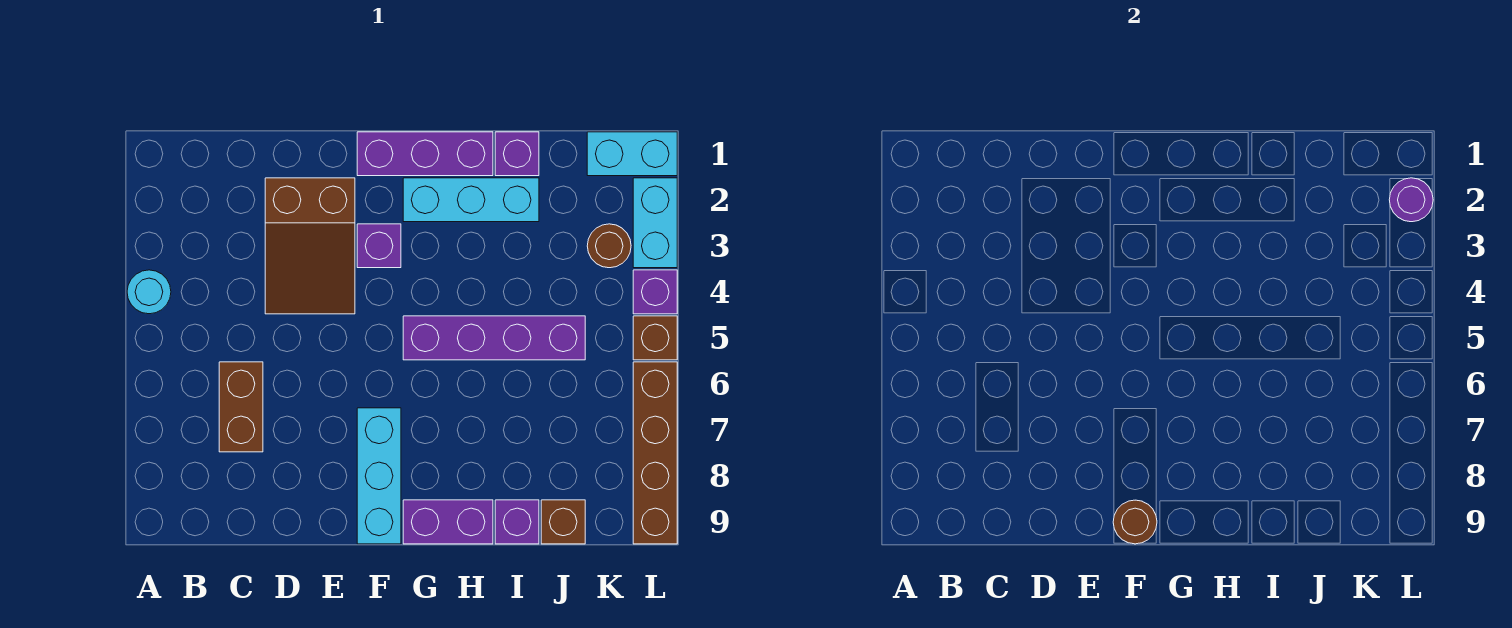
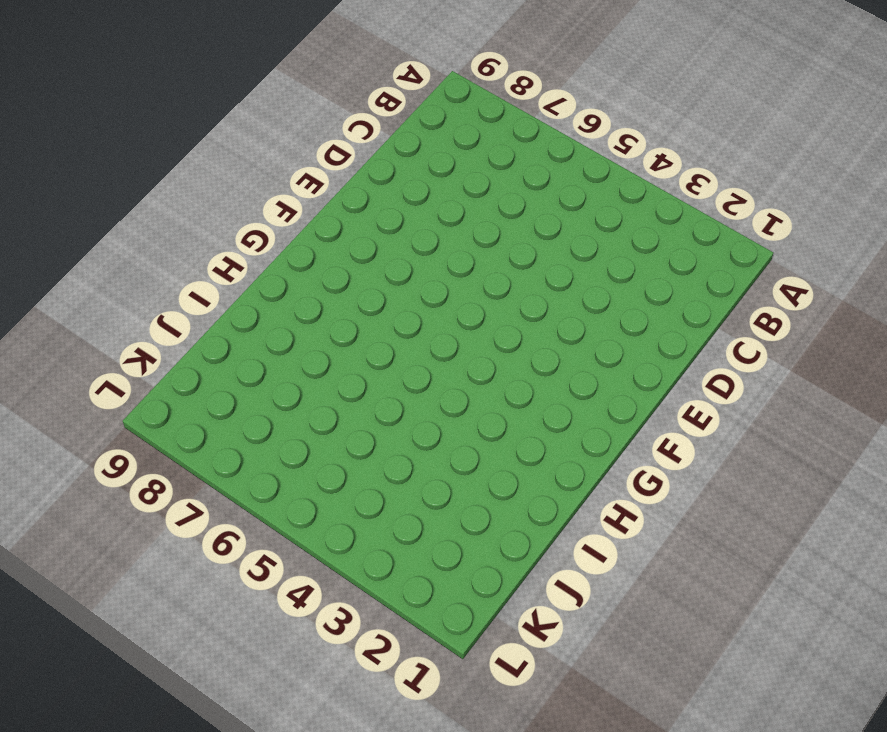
none -> cyan round brick A4 level 1
none -> brown brick C6:C7 level 1
none -> brown slope D2:E4 level 1 top 2

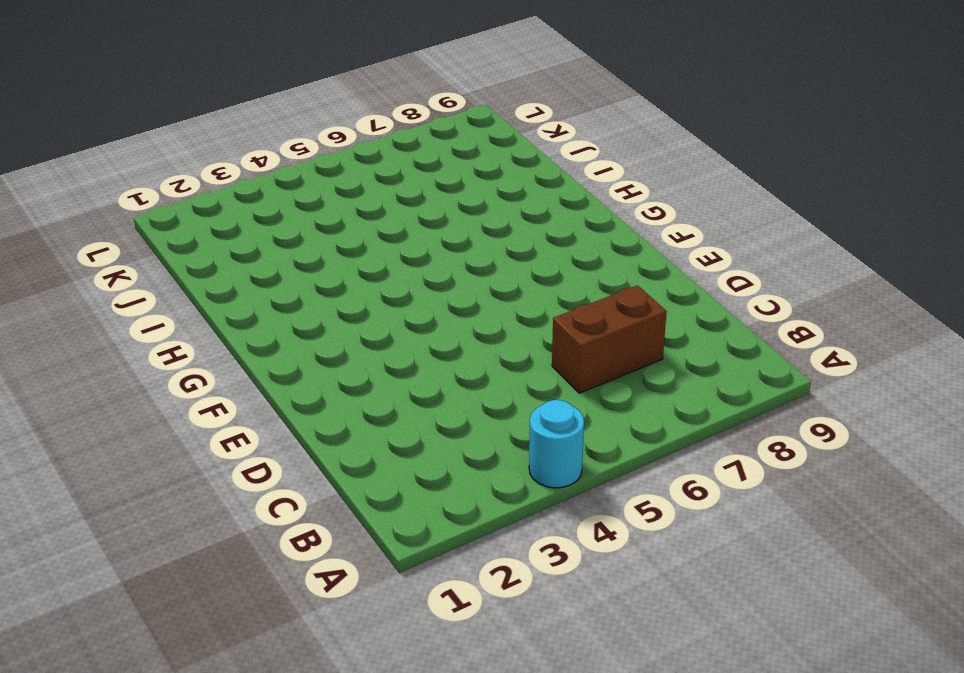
none -> brown slope D2:E4 level 1 top 2
none -> purple brick F1:H1 level 1
none -> purple brick F3 level 1

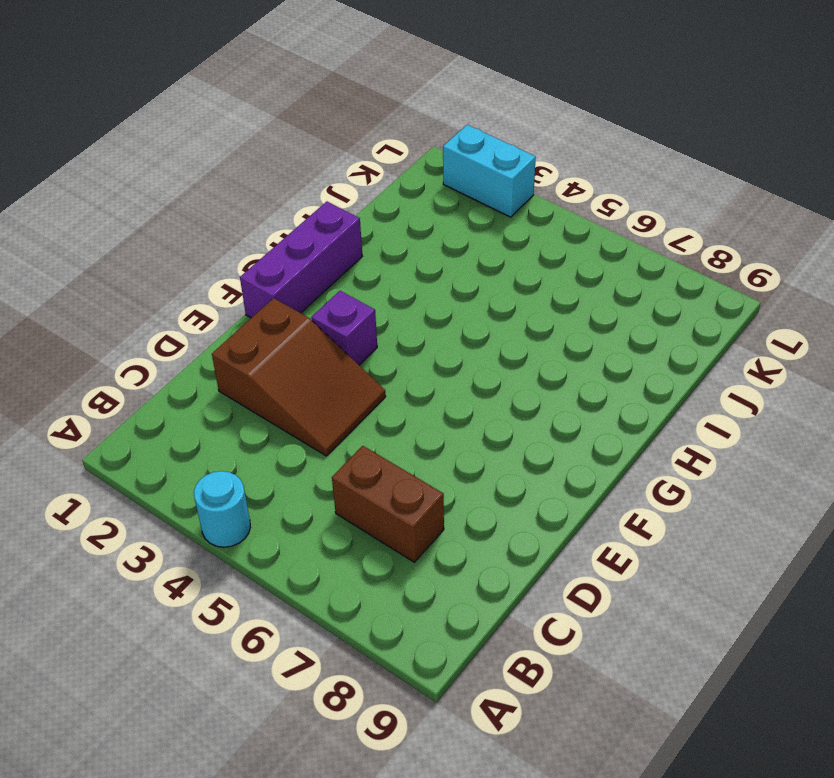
none -> cyan brick F7:F9 level 1
none -> cyan brick G2:I2 level 1
none -> purple brick G5:J5 level 1

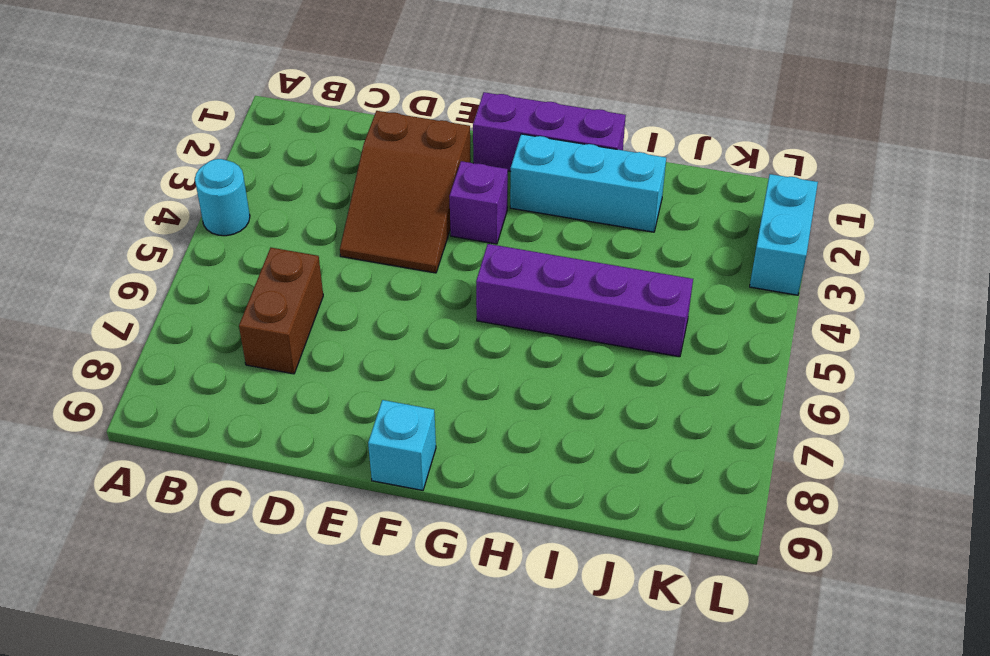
cyan brick F9 level 1 -> cyan brick F7:F9 level 1
none -> purple brick G9:H9 level 1
none -> purple brick I1 level 1
none -> purple brick I9 level 1

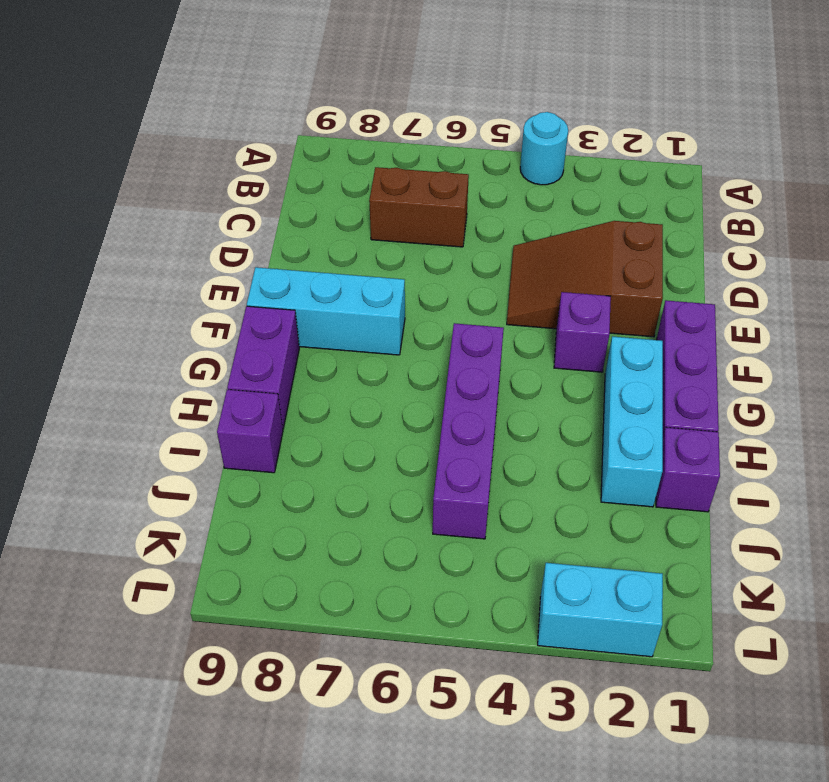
none -> brown brick J9 level 1
none -> cyan brick K1:L1 level 1
none -> brown round brick K3 level 1

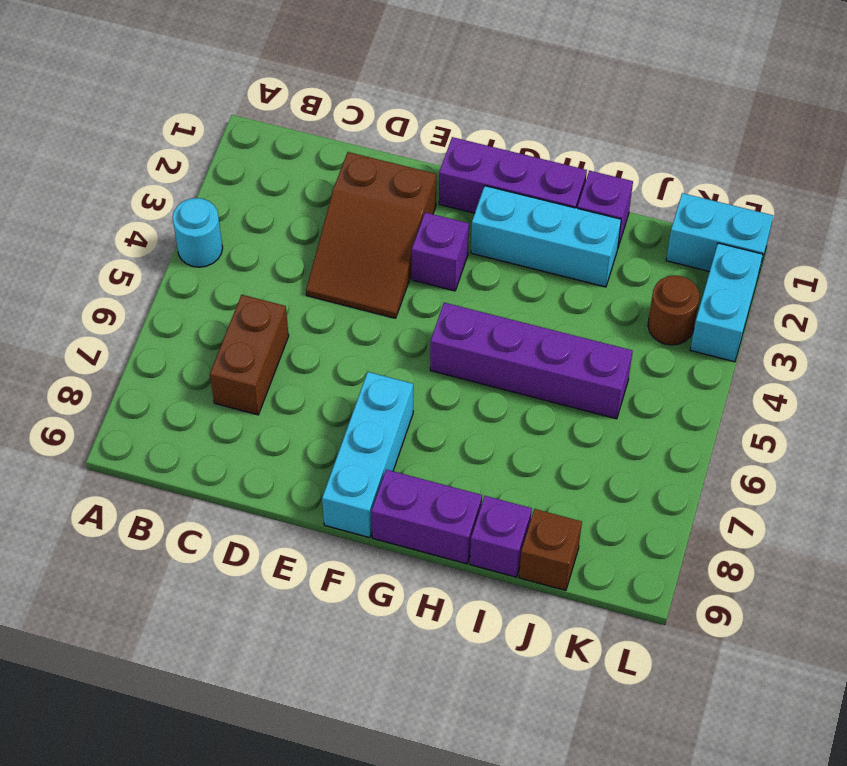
none -> purple brick L4 level 1
none -> brown brick L5 level 1
none -> brown brick L6:L9 level 1

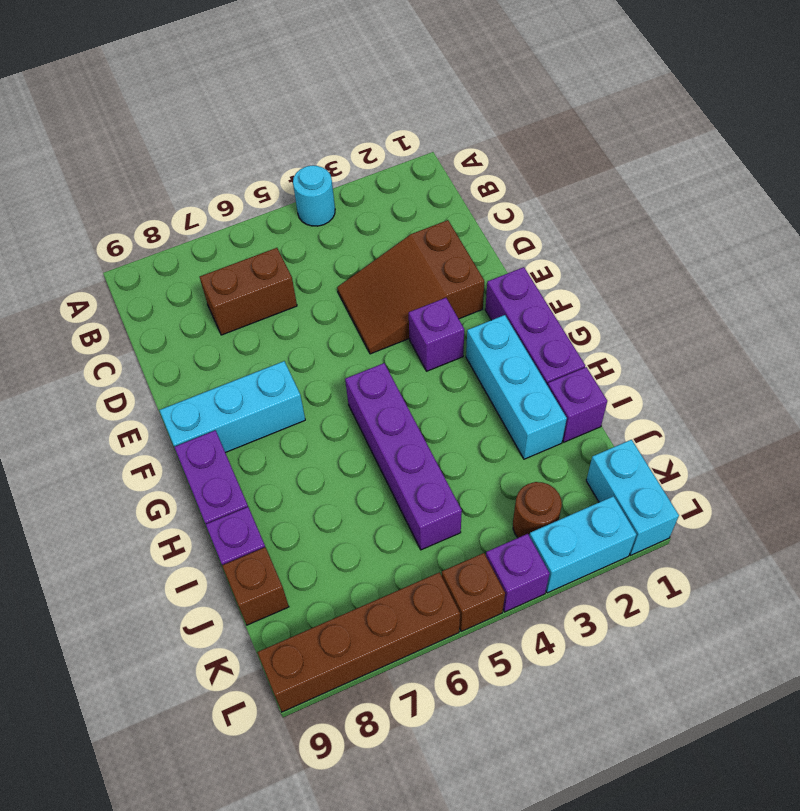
none -> brown round brick F9 level 2
none -> purple round brick L2 level 2

